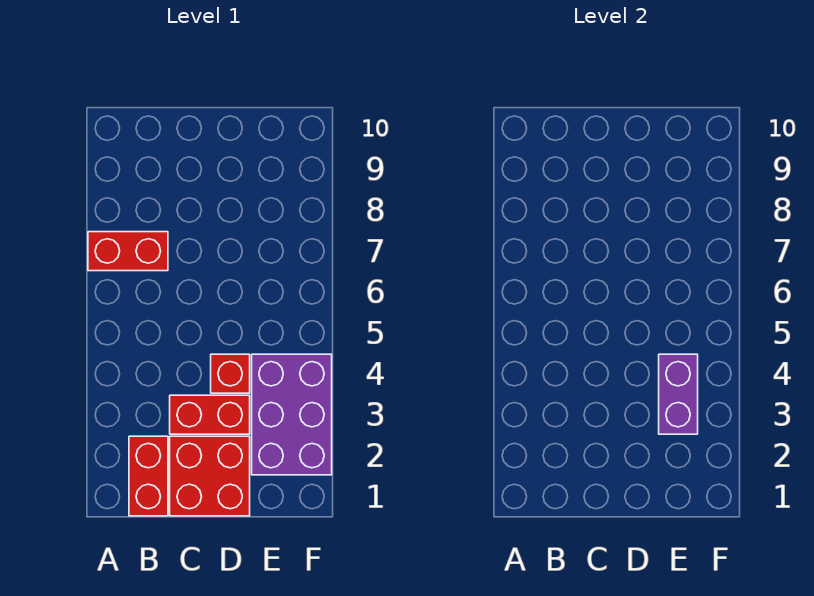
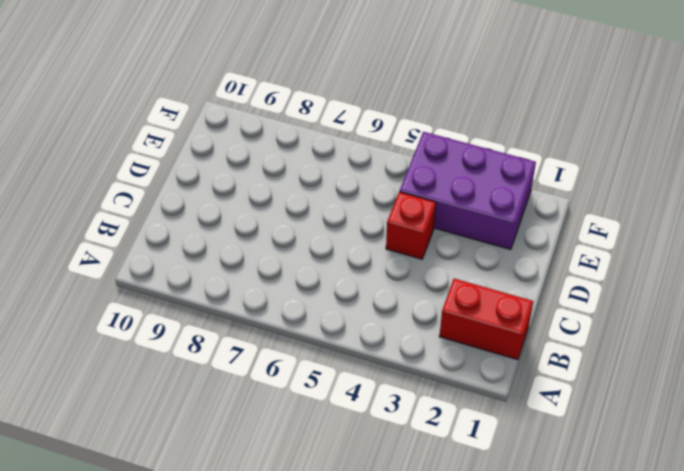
none -> red brick A7:B7 level 1
none -> red brick C1:D2 level 1

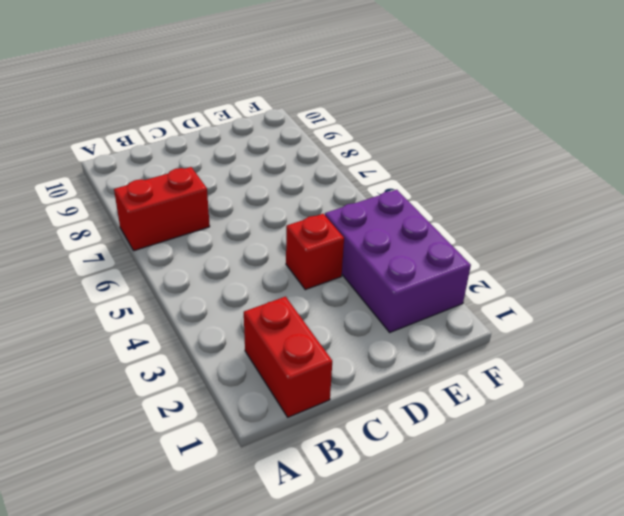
none -> red brick C1:D2 level 1
none -> red brick C3:D3 level 1

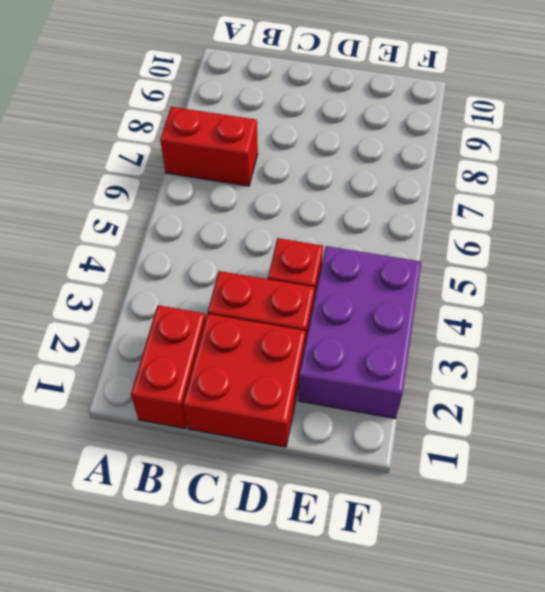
none -> purple brick E3:E4 level 2

